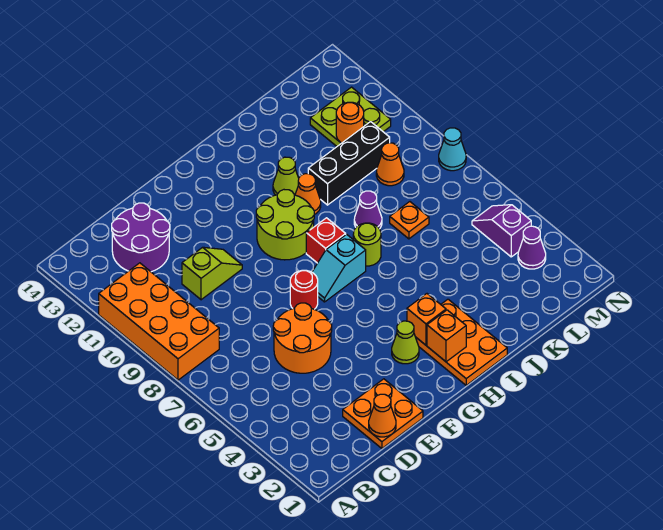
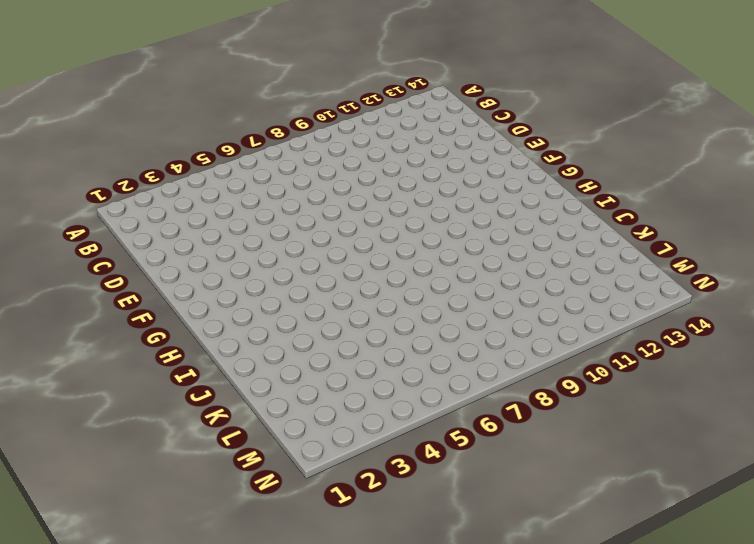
none -> orange brick A8:B11 level 1
none -> purple round brick C12:D13 level 1
none -> orange plate D1:E2 level 1

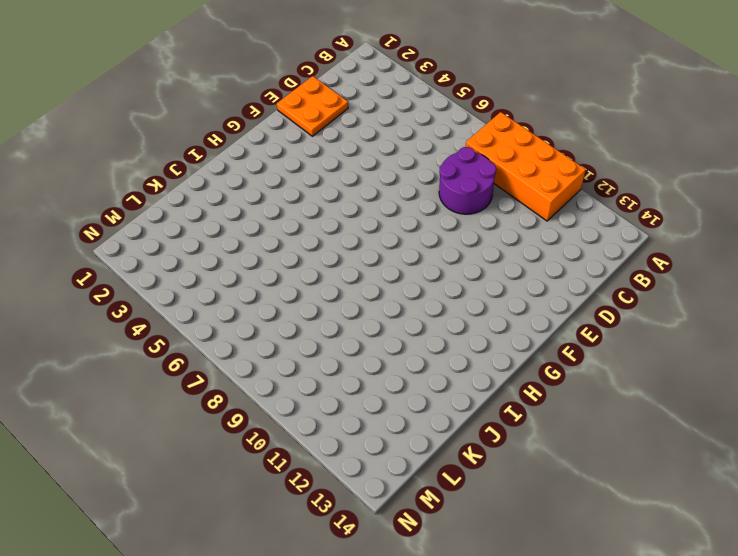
purple round brick C8:D9 level 1 -> purple round brick C12:D13 level 1
none -> orange round brick D5:E6 level 1
none -> lime slope D10:E10 level 1 top D
none -> red round brick F7 level 1

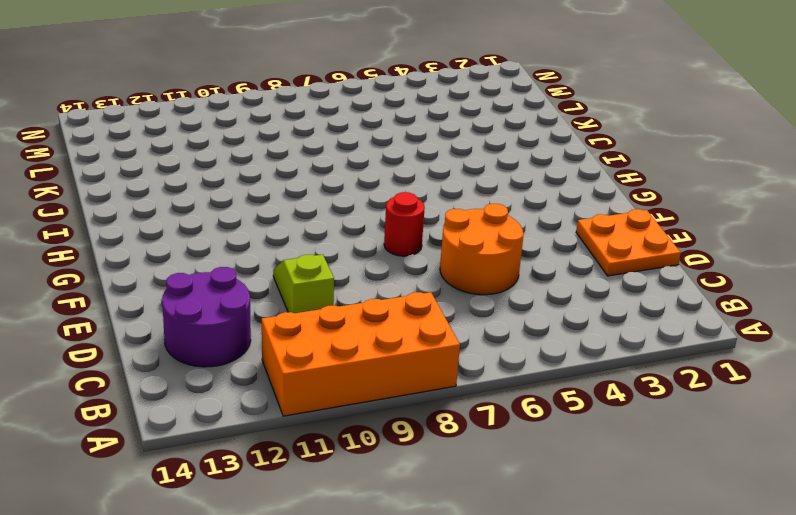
none -> lime cone G3 level 1
none -> cyan slope G7:H7 level 1 top H
none -> lime round brick G9:H10 level 1

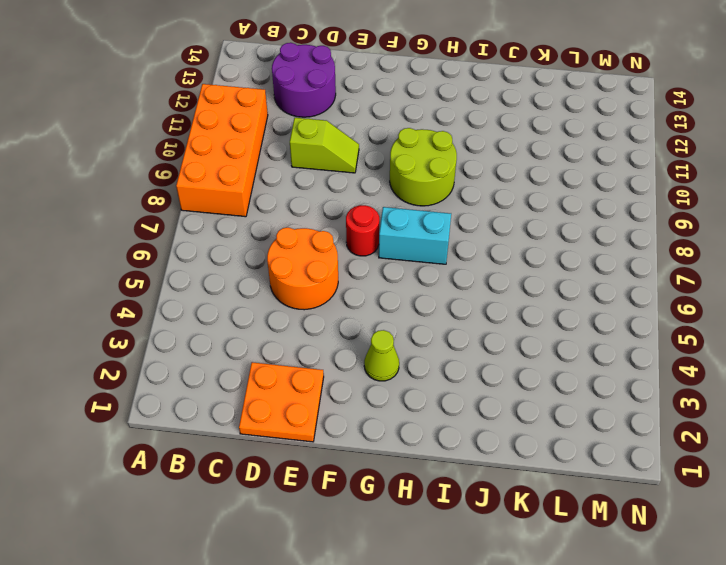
cyan brick G7:H7 level 1 -> cyan slope G7:H7 level 1 top H
none -> orange plate H1:I3 level 1
none -> red brick H8 level 1
none -> lime round brick I7 level 1

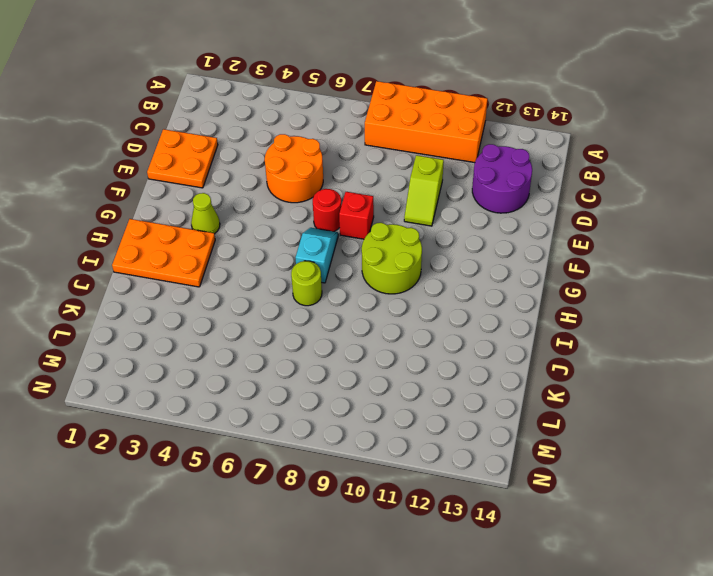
red brick F8 level 1 -> red brick H8 level 1
none -> orange cone I10 level 1
none -> lime cone I11 level 1
none -> purple cone J8 level 1

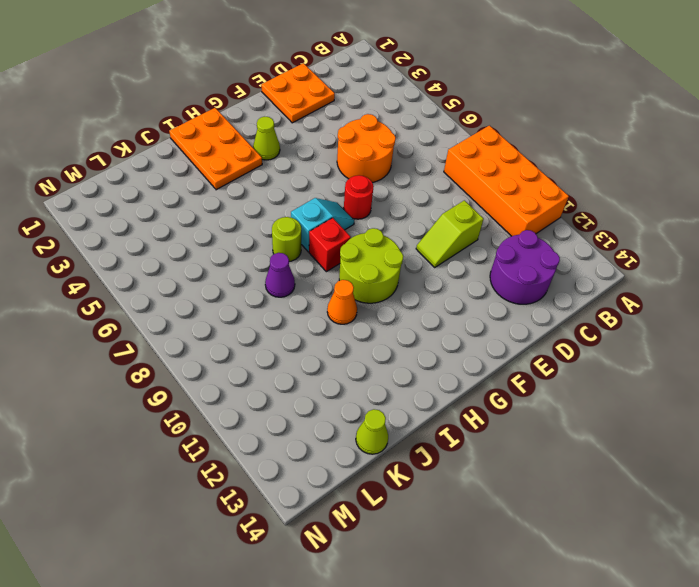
lime cone K14 level 1 -> lime cone I11 level 1
none -> black brick J10:L10 level 1
none -> orange plate K7 level 1
none -> orange cone L9 level 1

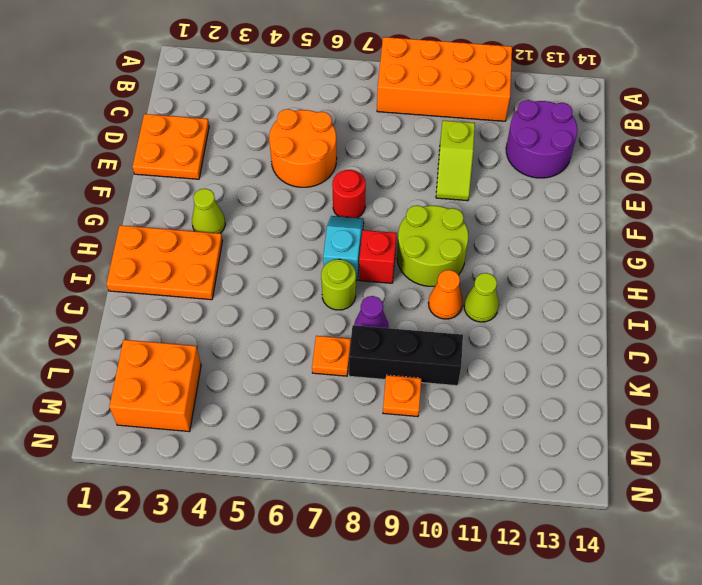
black brick K8:K10 level 1 -> black brick J10:L10 level 1
orange brick L2:M3 level 1 -> purple cone M3 level 1
orange plate L9 level 1 -> orange cone L9 level 1
none -> lime plate L11:M12 level 1
none -> purple slope M4:M5 level 1 top 4
none -> cyan cone N8 level 1

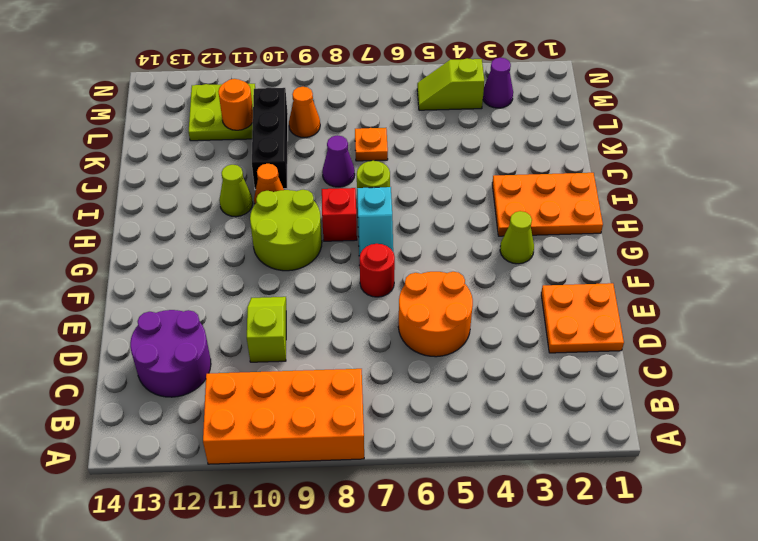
lime slope M4:M5 level 1 top 4 -> purple slope M4:M5 level 1 top 4
none -> cyan cone N8 level 1
none -> orange cone D1 level 2
none -> orange brick H2 level 2

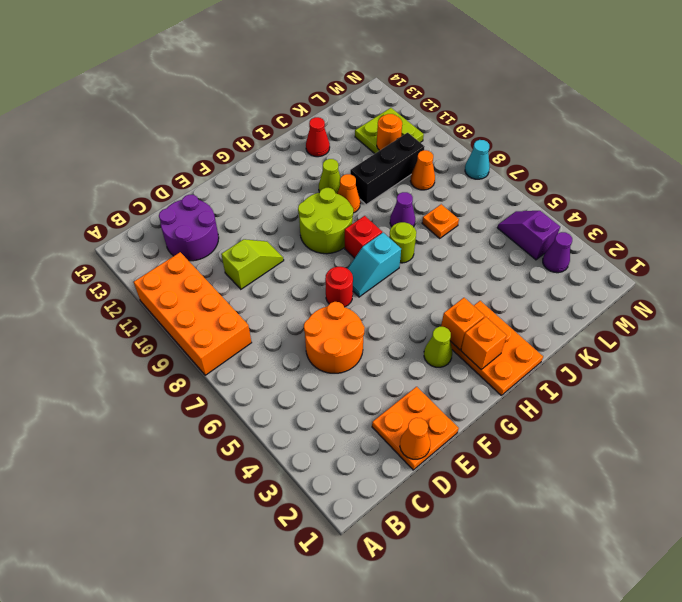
red cone J13 level 1 -> none

